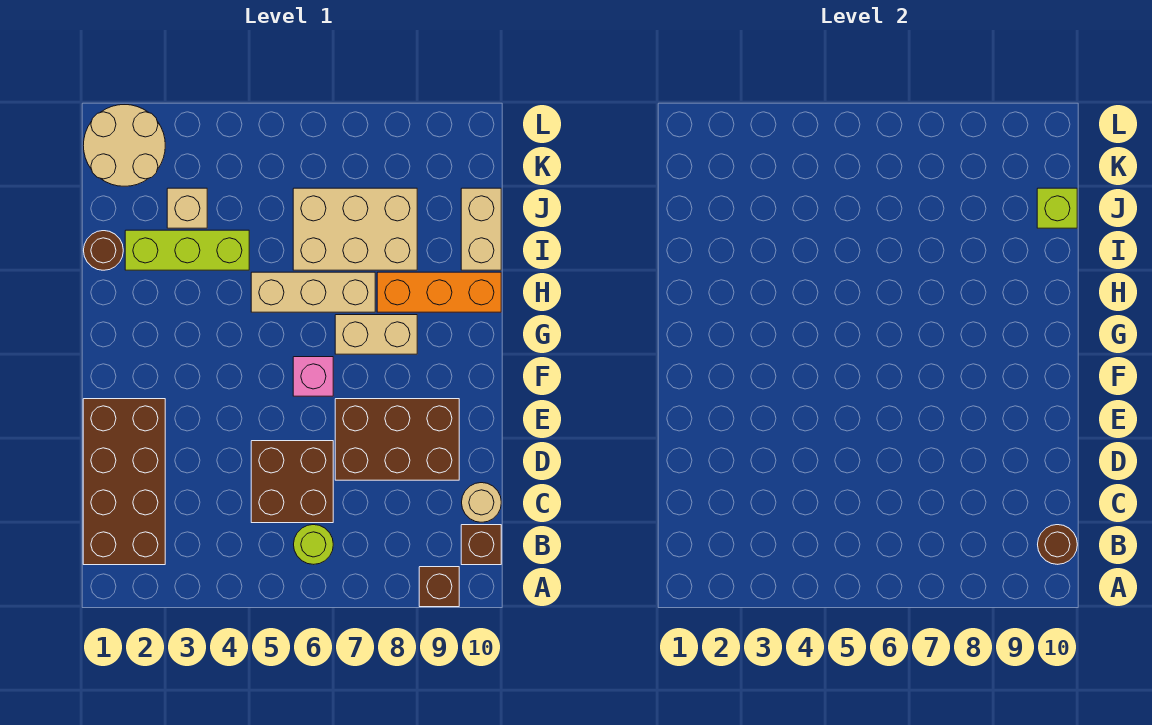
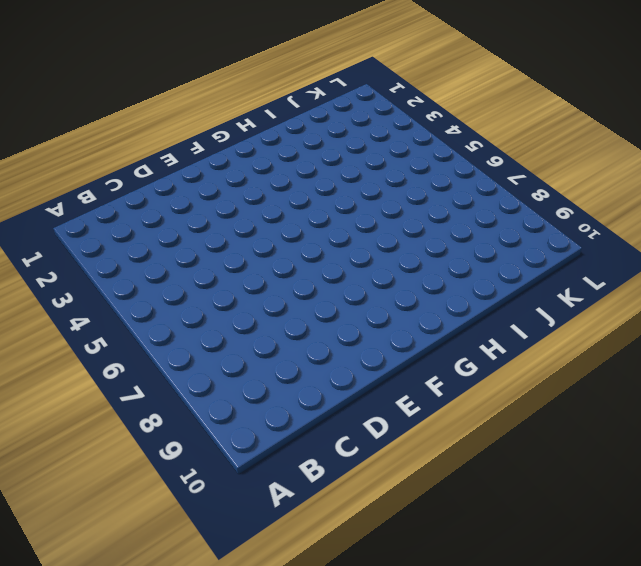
none -> brown brick A9 level 1
none -> brown brick B1:E2 level 1
none -> lime round brick B6 level 1

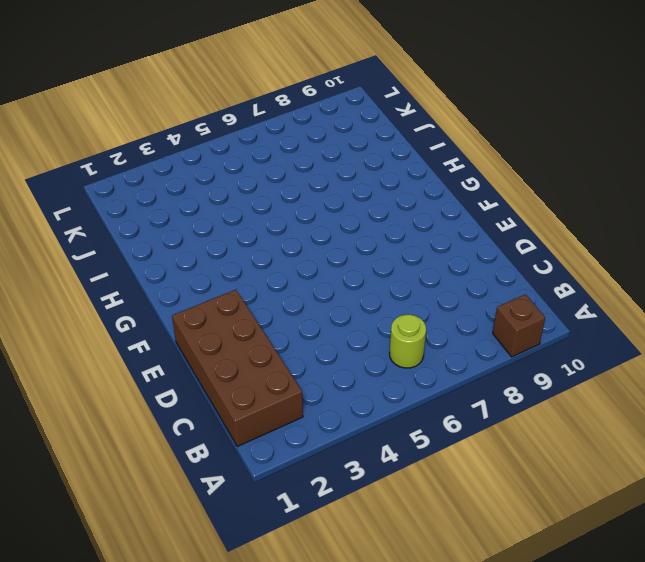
none -> brown brick B10 level 1
none -> brown brick C5:D6 level 1
none -> tan round brick C10 level 1

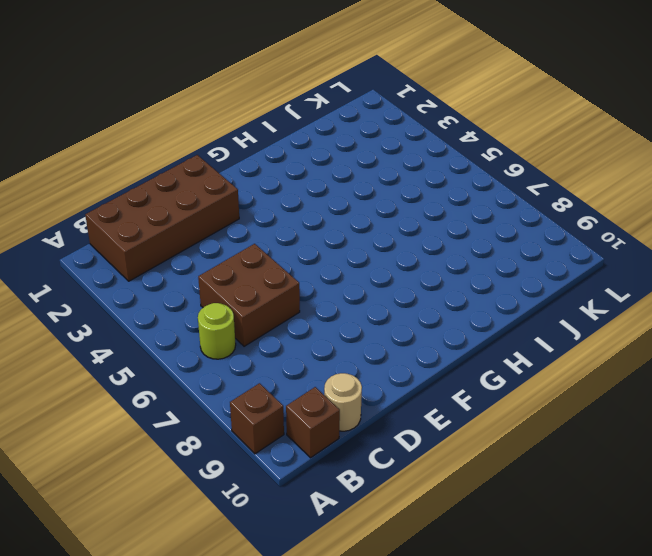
none -> brown brick D7:E9 level 1
none -> pink brick F6 level 1
none -> tan brick G7:G8 level 1

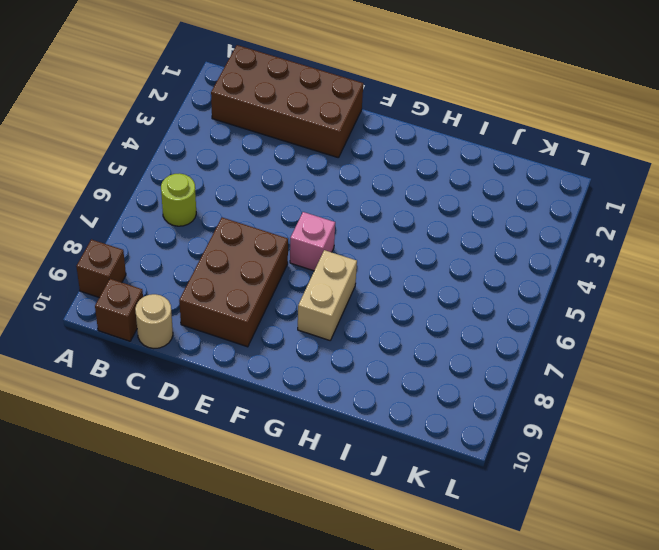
none -> brown brick C5:D6 level 1
none -> tan brick H5:H7 level 1
none -> orange brick H8:H10 level 1

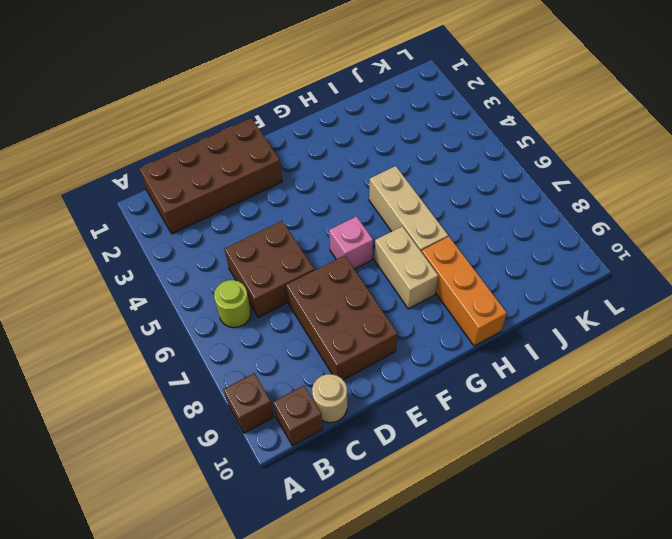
none -> brown round brick I1 level 1
none -> lime brick I2:I4 level 1
none -> tan brick I6:J8 level 1

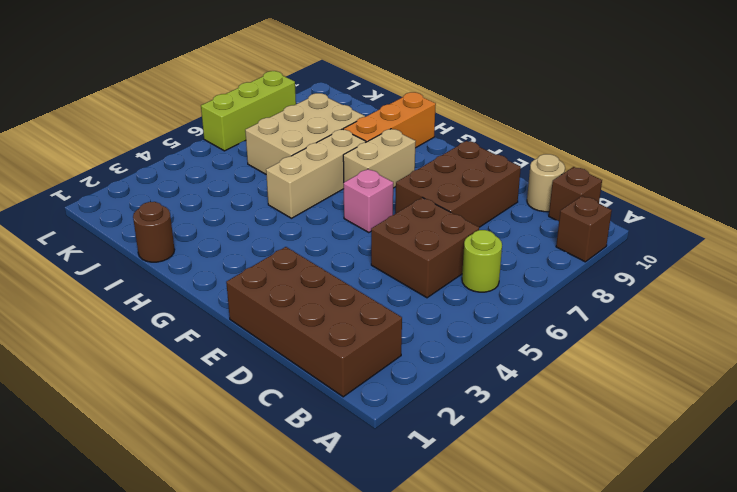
lime brick L6:L8 level 1 -> lime brick I2:I4 level 1
none -> tan brick I10:J10 level 1
none -> tan brick J3 level 1
none -> tan round brick K1:L2 level 1

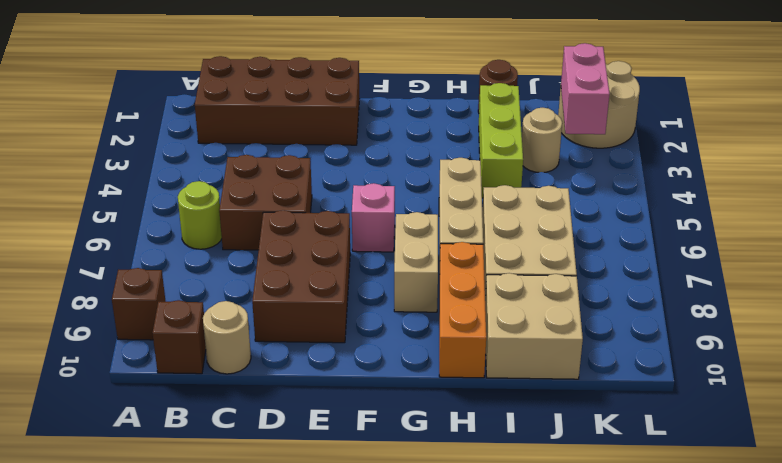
tan brick I9:J10 level 1 -> tan brick I10:J10 level 1
tan round brick J3 level 1 -> tan brick J3 level 1
pink brick K2:K3 level 2 -> none
none -> brown round brick B10 level 2
none -> lime brick J10 level 2

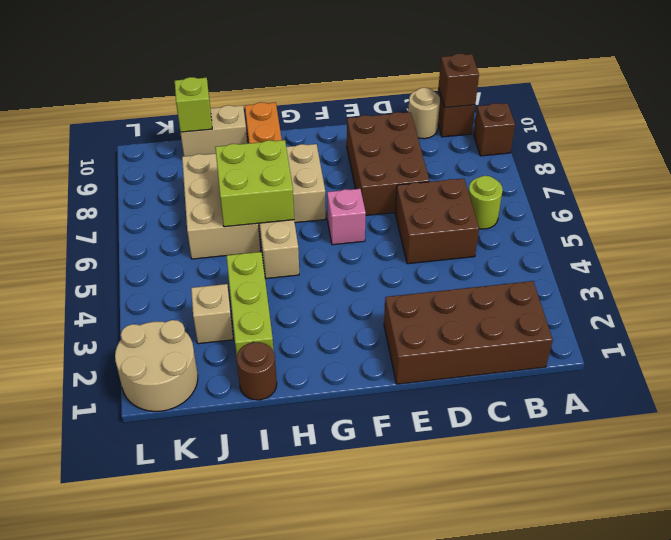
brown brick B10 level 2 -> brown round brick B10 level 2
lime brick H6:I7 level 2 -> none

